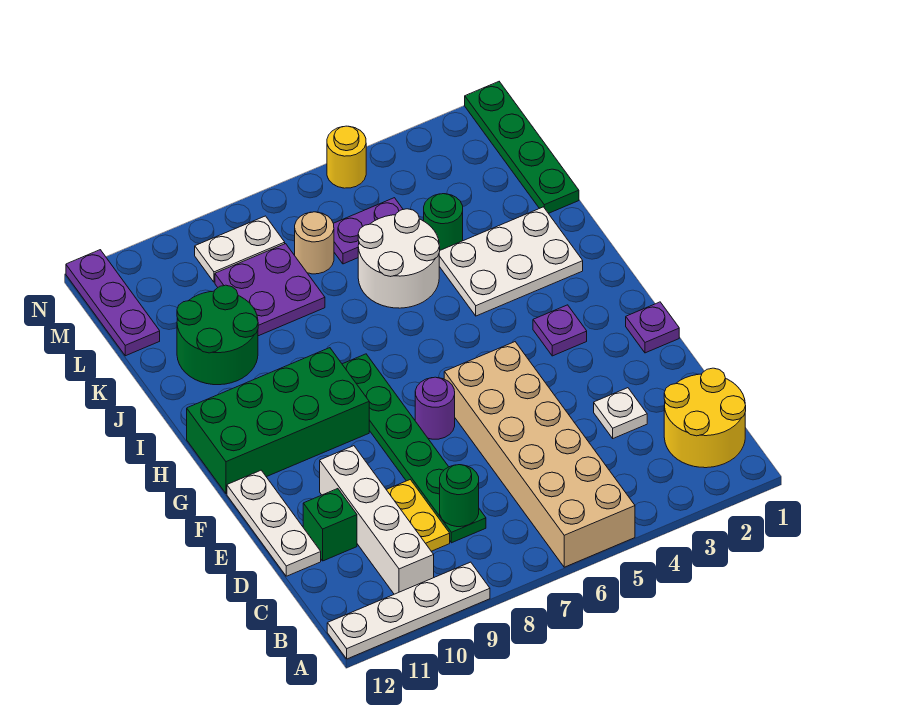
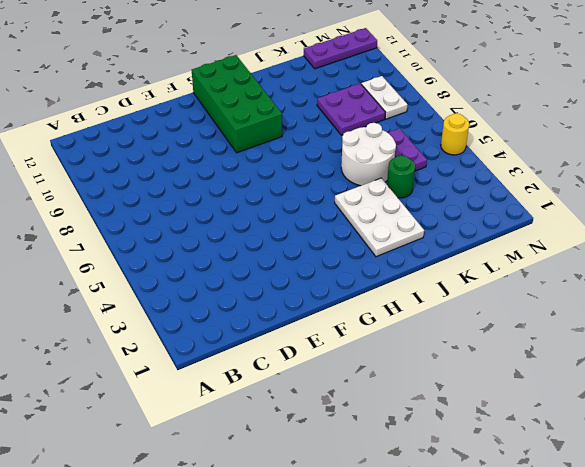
none -> tan brick A5:F6 level 1
none -> white plate A9:A12 level 1
none -> yellow round brick B1:C2 level 1

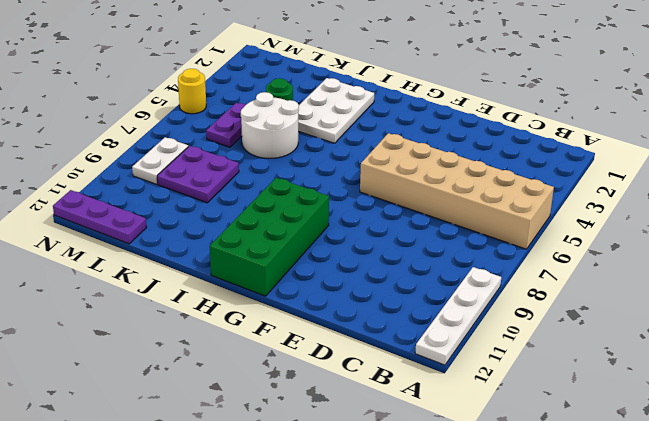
none -> yellow round brick B1:C2 level 1
none -> white brick B10:E10 level 1
none -> green plate C8:H8 level 1

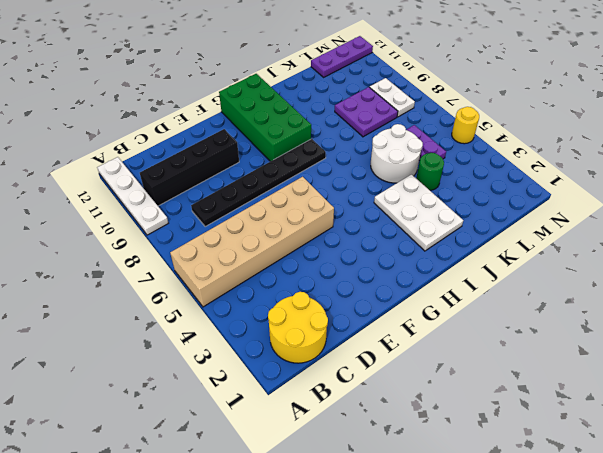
black brick B10:E10 level 1 -> white brick B10:E10 level 1
black plate C8:H8 level 1 -> green plate C8:H8 level 1
none -> yellow plate C9:D9 level 1
none -> white plate D3 level 1
none -> green brick D11 level 1

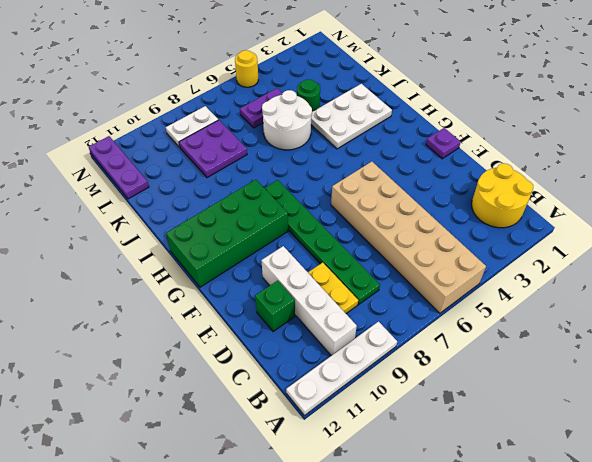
none -> white plate D3 level 1
none -> white plate D12:F12 level 1
none -> purple round brick F7 level 1

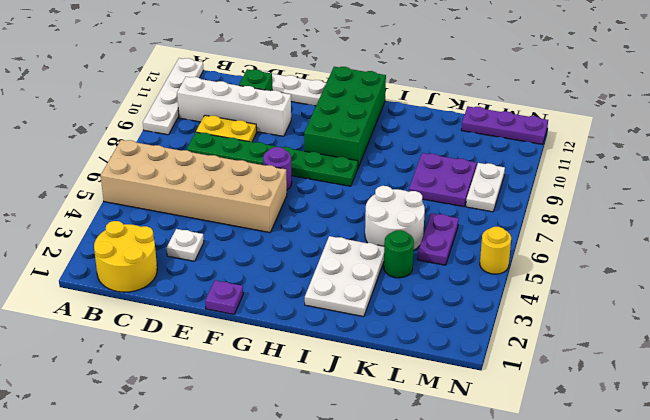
none -> purple plate G3 level 1
none -> green round brick J10:K11 level 1
none -> green plate K1:N1 level 1

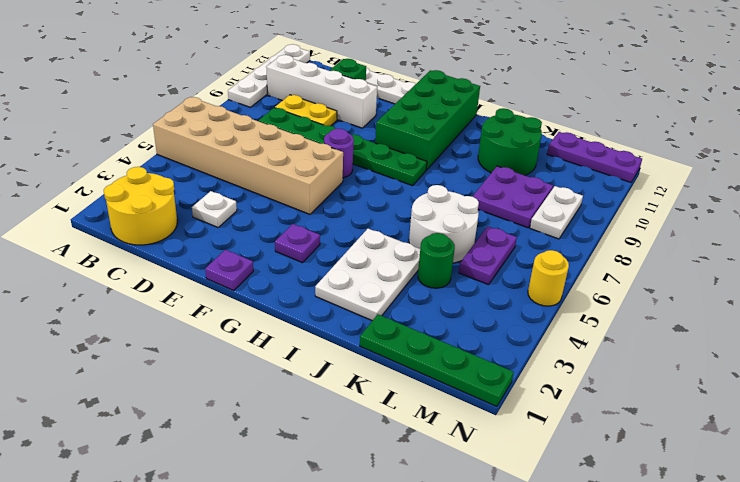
none -> tan round brick L7 level 1
none -> green round brick C8 level 2

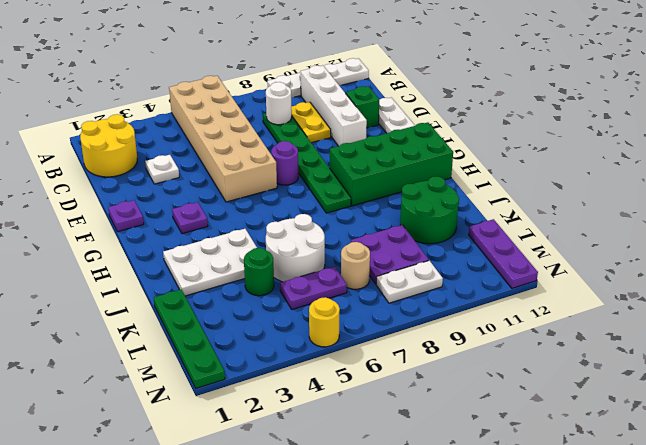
white round brick C8 level 2 -> green round brick C8 level 2

